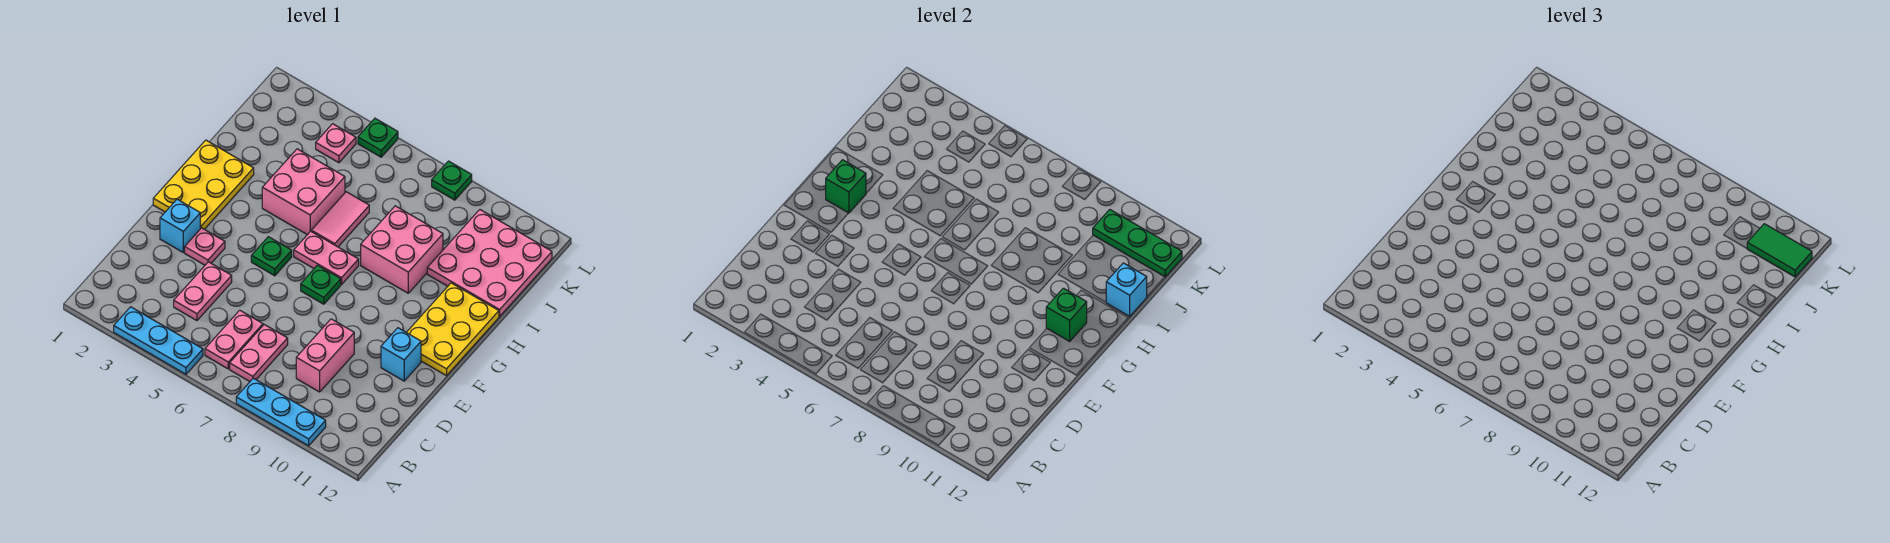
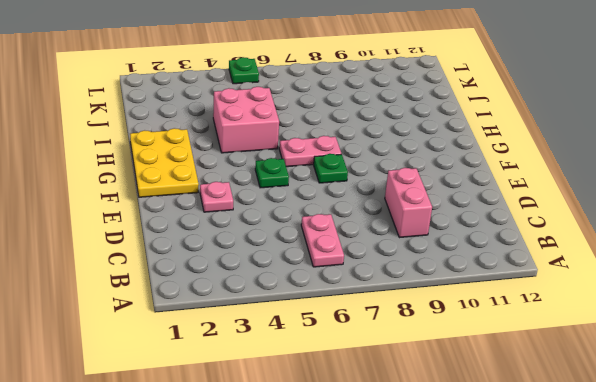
none -> cyan plate A3:A5 level 1
none -> cyan plate A8:A10 level 1
none -> pink plate B7:C7 level 1

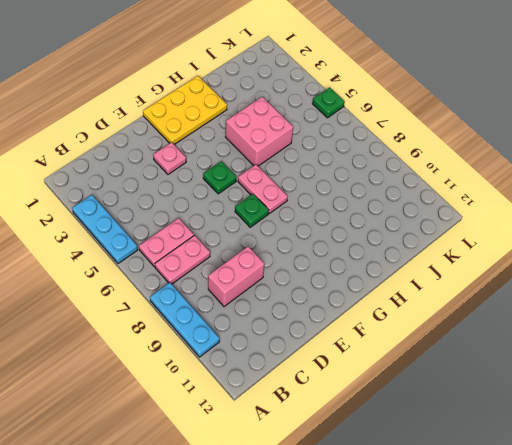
none -> pink plate C4:D4 level 1
none -> cyan brick E2 level 1
none -> cyan brick E11 level 1

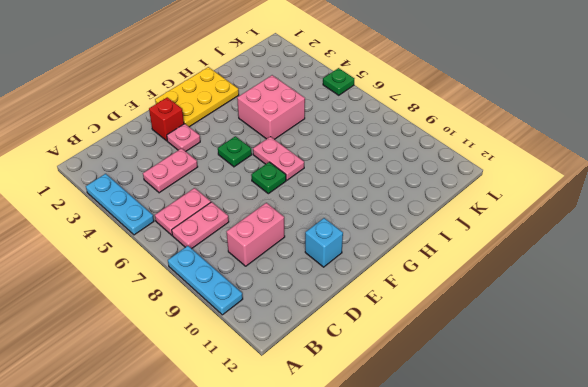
red brick E2 level 1 -> cyan brick E2 level 1
none -> yellow plate F11:H12 level 1
none -> pink tile H6:I6 level 1
none -> pink brick H8:I9 level 1

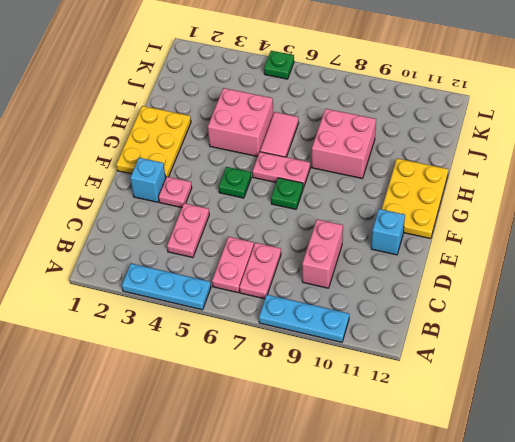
none -> pink plate I10:K12 level 1
none -> pink plate K4 level 1
none -> green plate L8 level 1

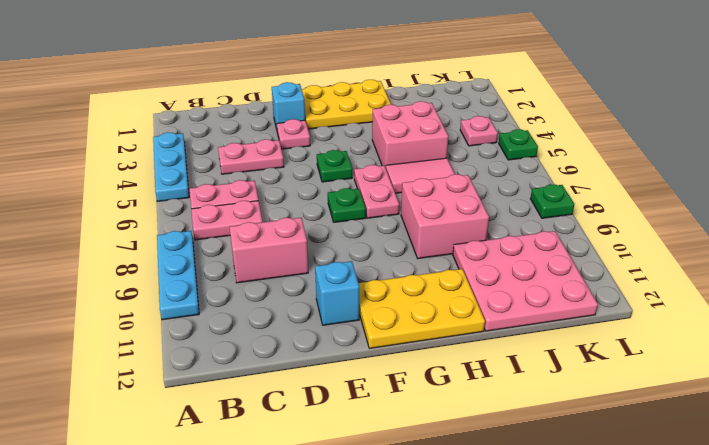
none -> green brick G2 level 2
none -> green brick G11 level 2
none -> cyan brick I12 level 2

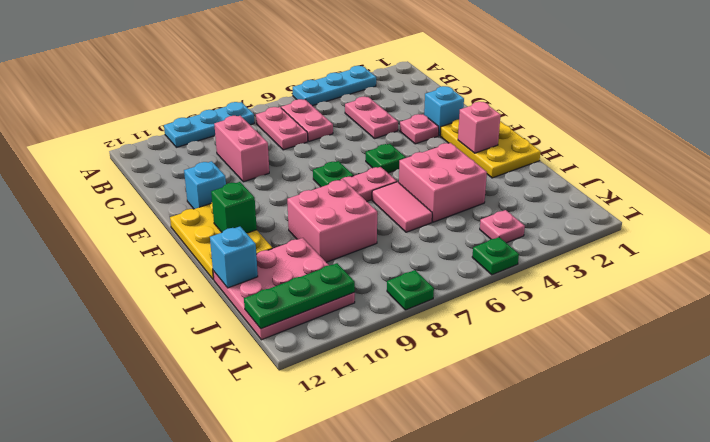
pink brick G2 level 2 -> green brick G2 level 2
none -> green tile K11:K12 level 3

